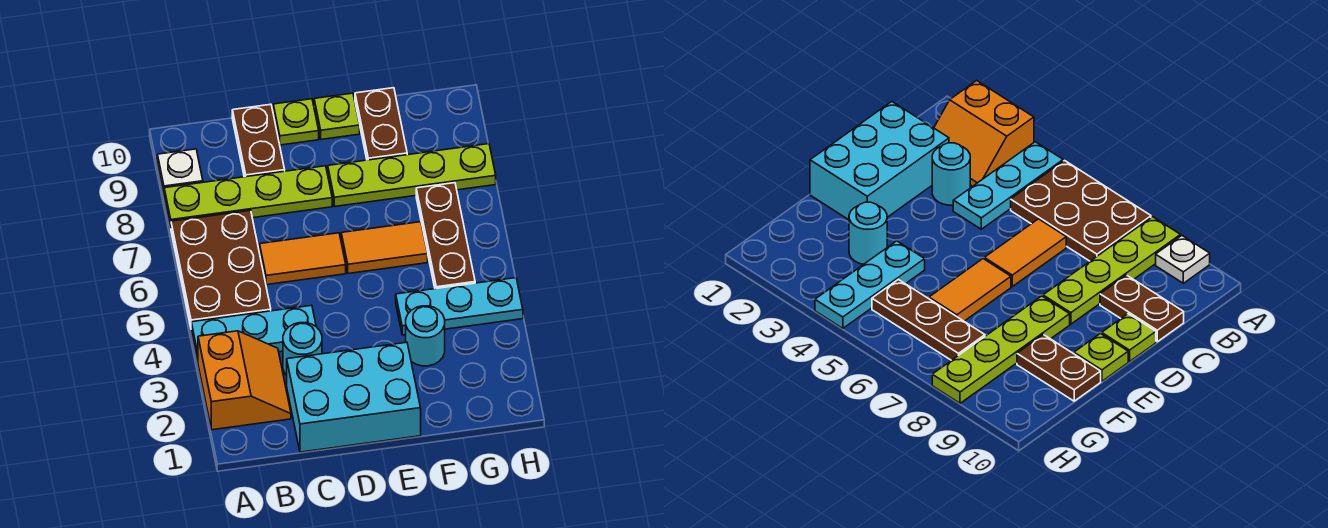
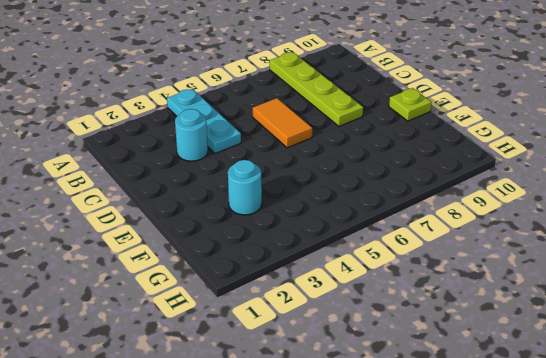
none -> orange slope A2:B3 level 1 top A
none -> brown plate A5:B7 level 1
none -> white plate A9 level 1

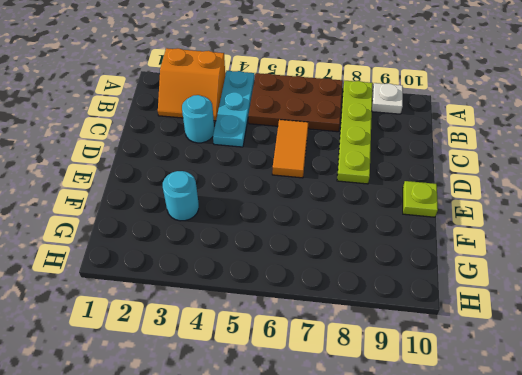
none -> cyan brick C1:E2 level 1
none -> brown plate C9:C10 level 1
none -> lime plate D10 level 1

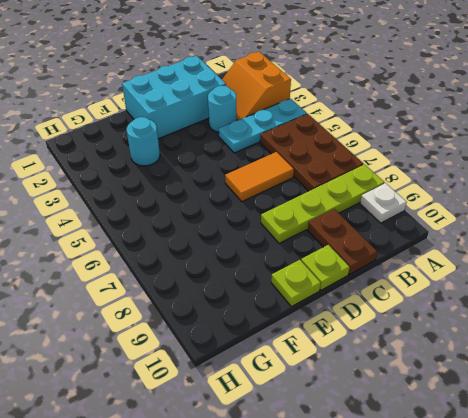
none -> orange tile E6:F6 level 1
none -> lime plate E8:H8 level 1
none -> cyan plate F4:H4 level 1

